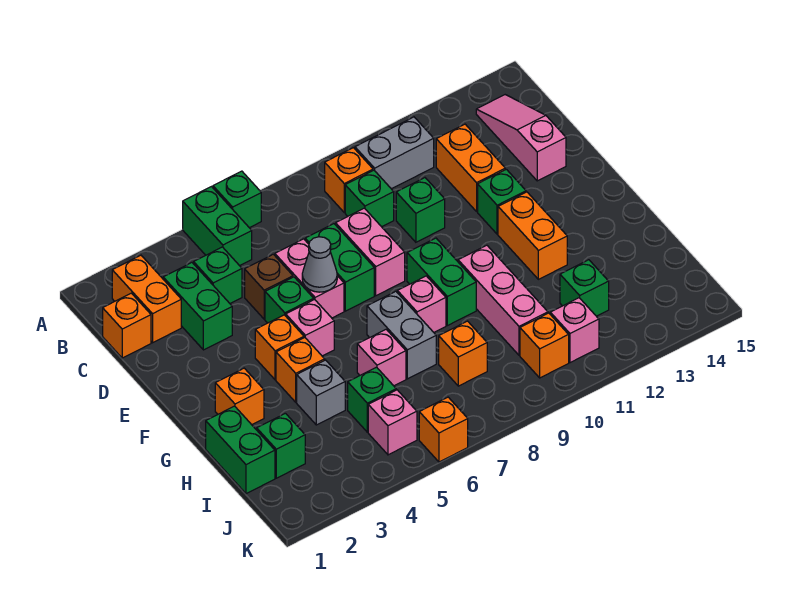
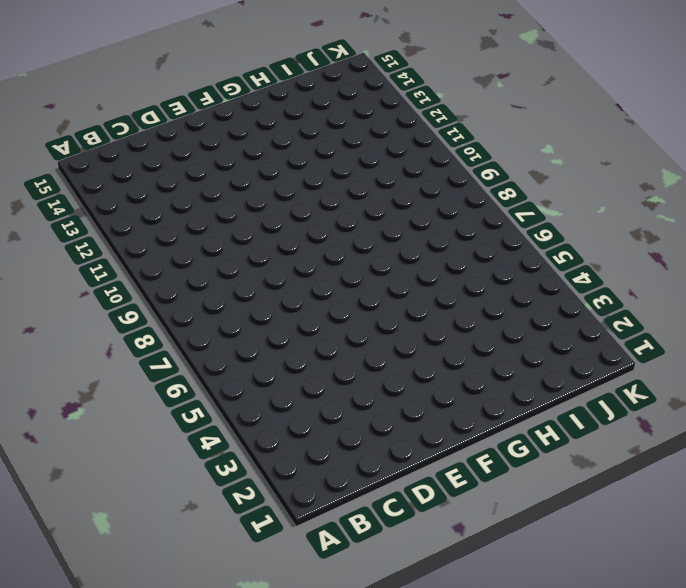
none -> green brick A5:B5 level 1
none -> green brick A6 level 1
none -> orange brick B2:C2 level 1
none -> orange brick B9 level 1

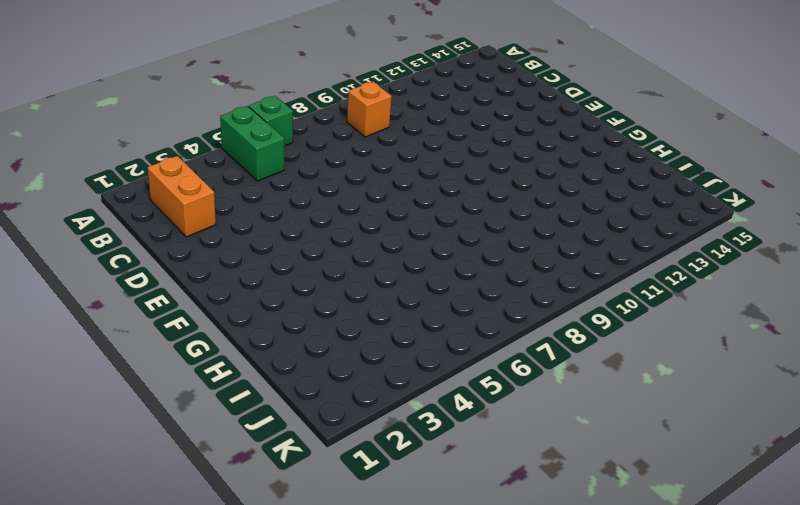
none -> grey brick B10:B11 level 1
none -> pink slope B14:D14 level 1 top D
none -> orange brick C1 level 1
none -> green brick C3:D3 level 1

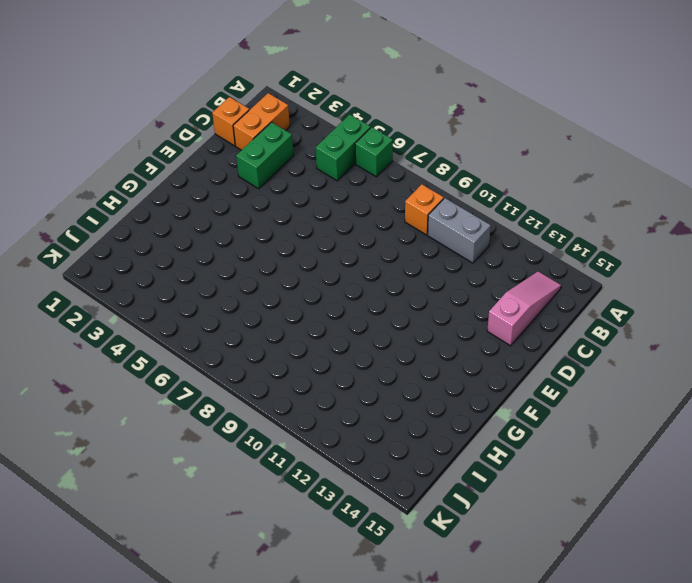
none -> green brick C4 level 1
none -> green brick C9 level 1
none -> orange brick C12:D12 level 1
none -> brown brick D5 level 1

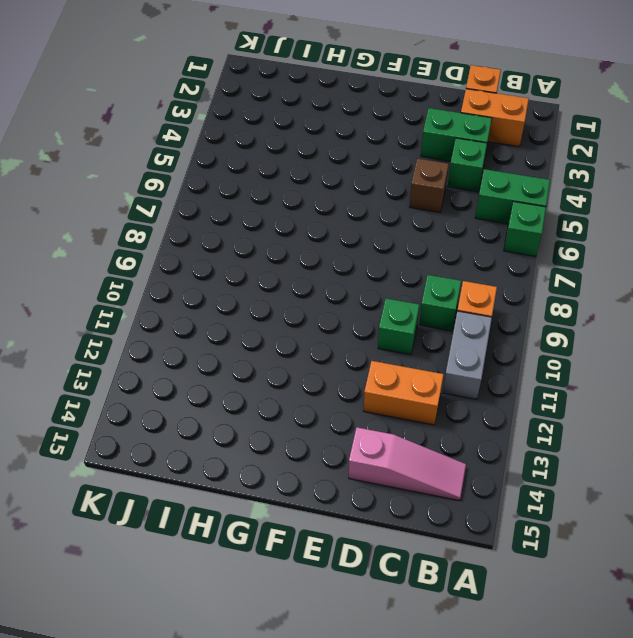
none -> pink brick D6:E6 level 1
none -> green brick D7:E7 level 1
none -> pink brick D8:E8 level 1
none -> green brick E5 level 1

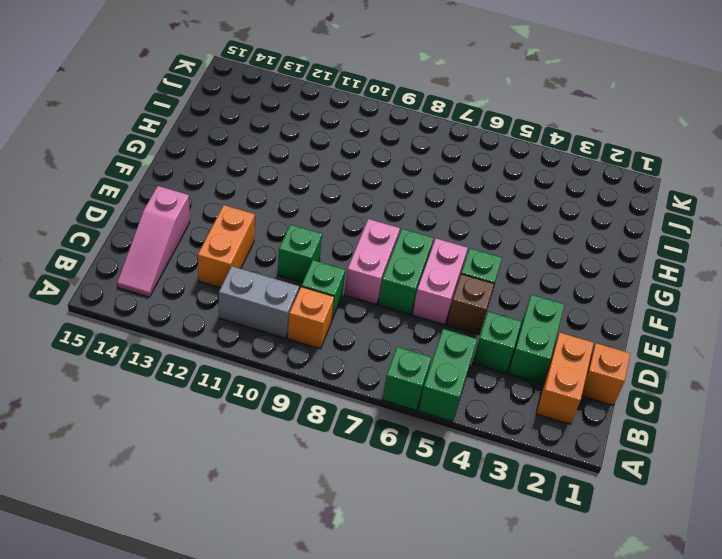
none -> green brick E12 level 1
none -> orange brick F4 level 1
none -> pink brick F5 level 1
none -> green brick F9:G9 level 1

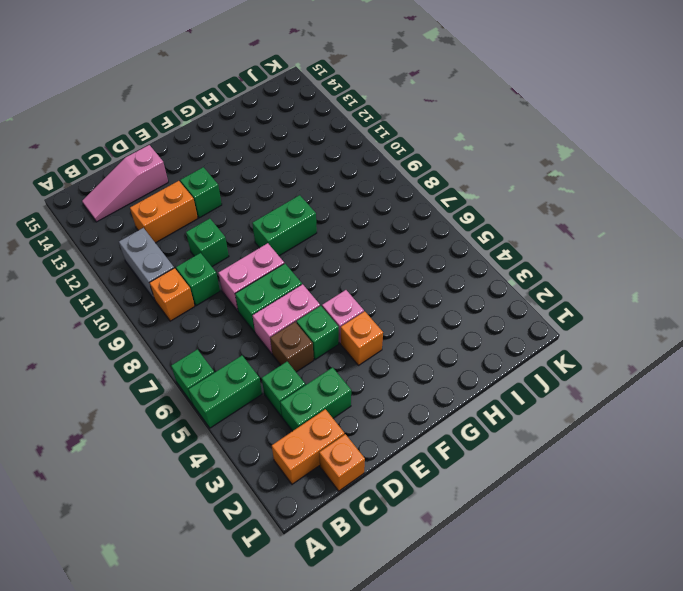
none -> orange brick F12:G12 level 1
none -> orange brick G2 level 1
none -> orange brick G4 level 1
none -> grey brick G7:H7 level 1

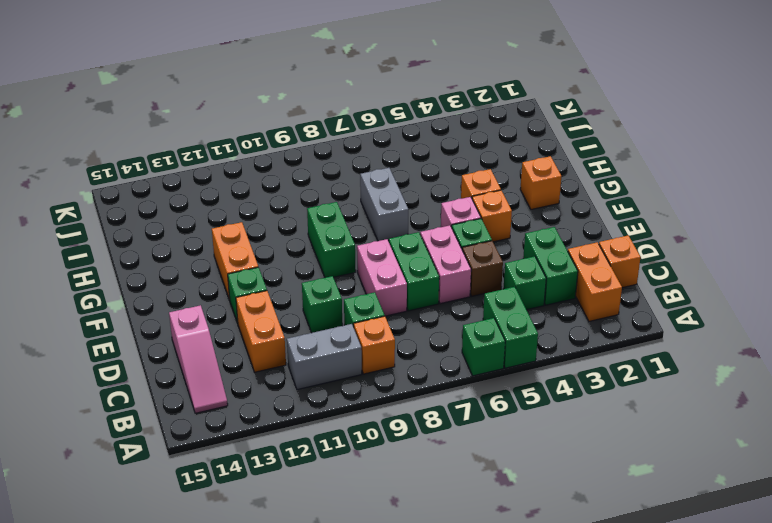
none -> pink brick G8 level 1
none -> pink brick G10:I10 level 1
none -> green brick H1:I1 level 1
none -> grey brick H4 level 1

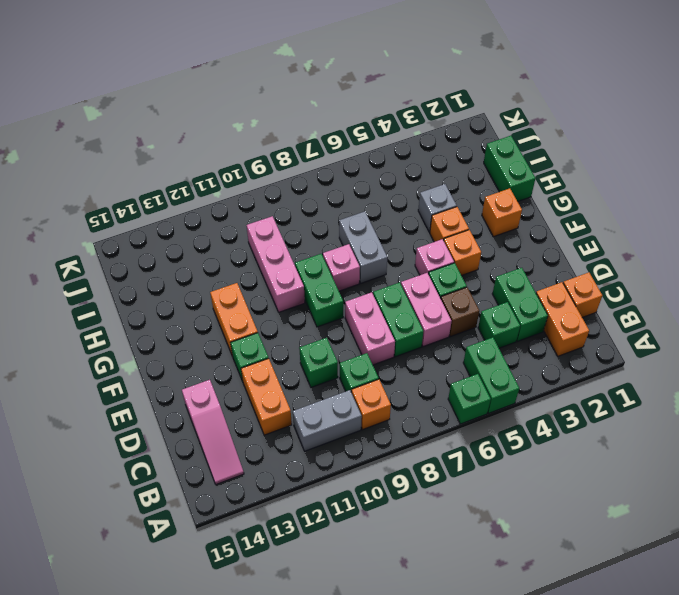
none -> pink brick H6 level 1
none -> green brick I2 level 1
none -> green brick I5 level 1
none -> orange brick I8 level 1

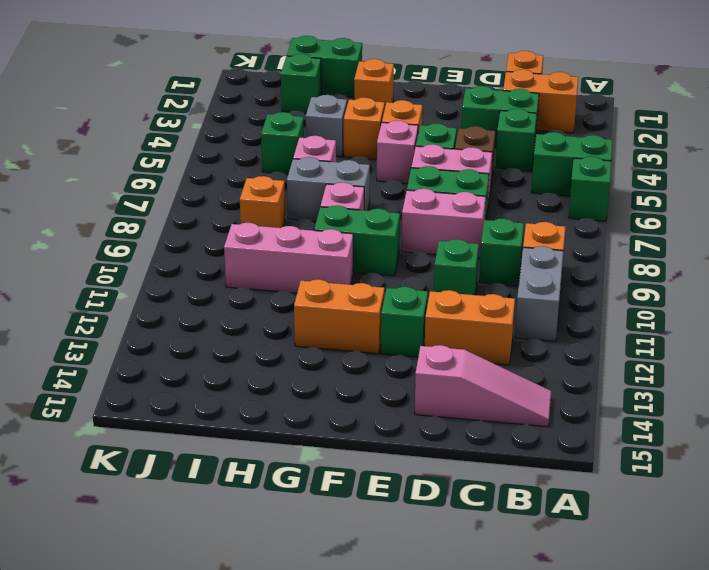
none -> green brick I12 level 1
none -> pink brick J5 level 1
none -> orange brick J10 level 1
none -> pink brick J11 level 1

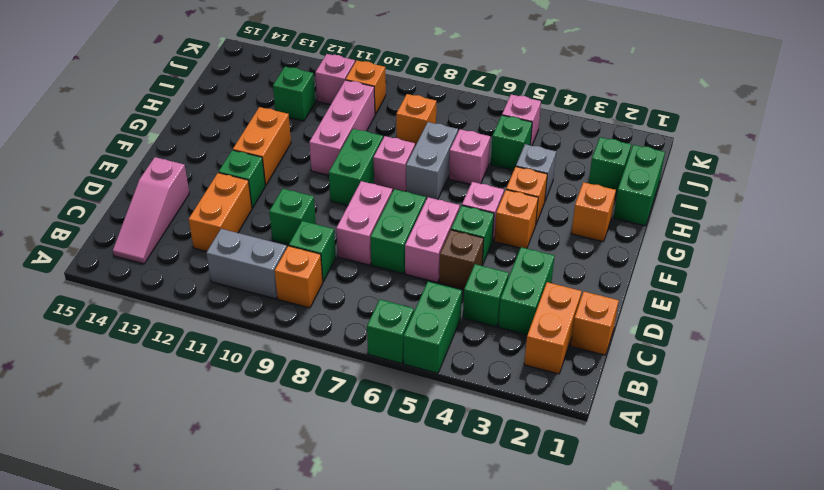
none -> orange brick K6 level 1
none -> grey cone E6 level 2

